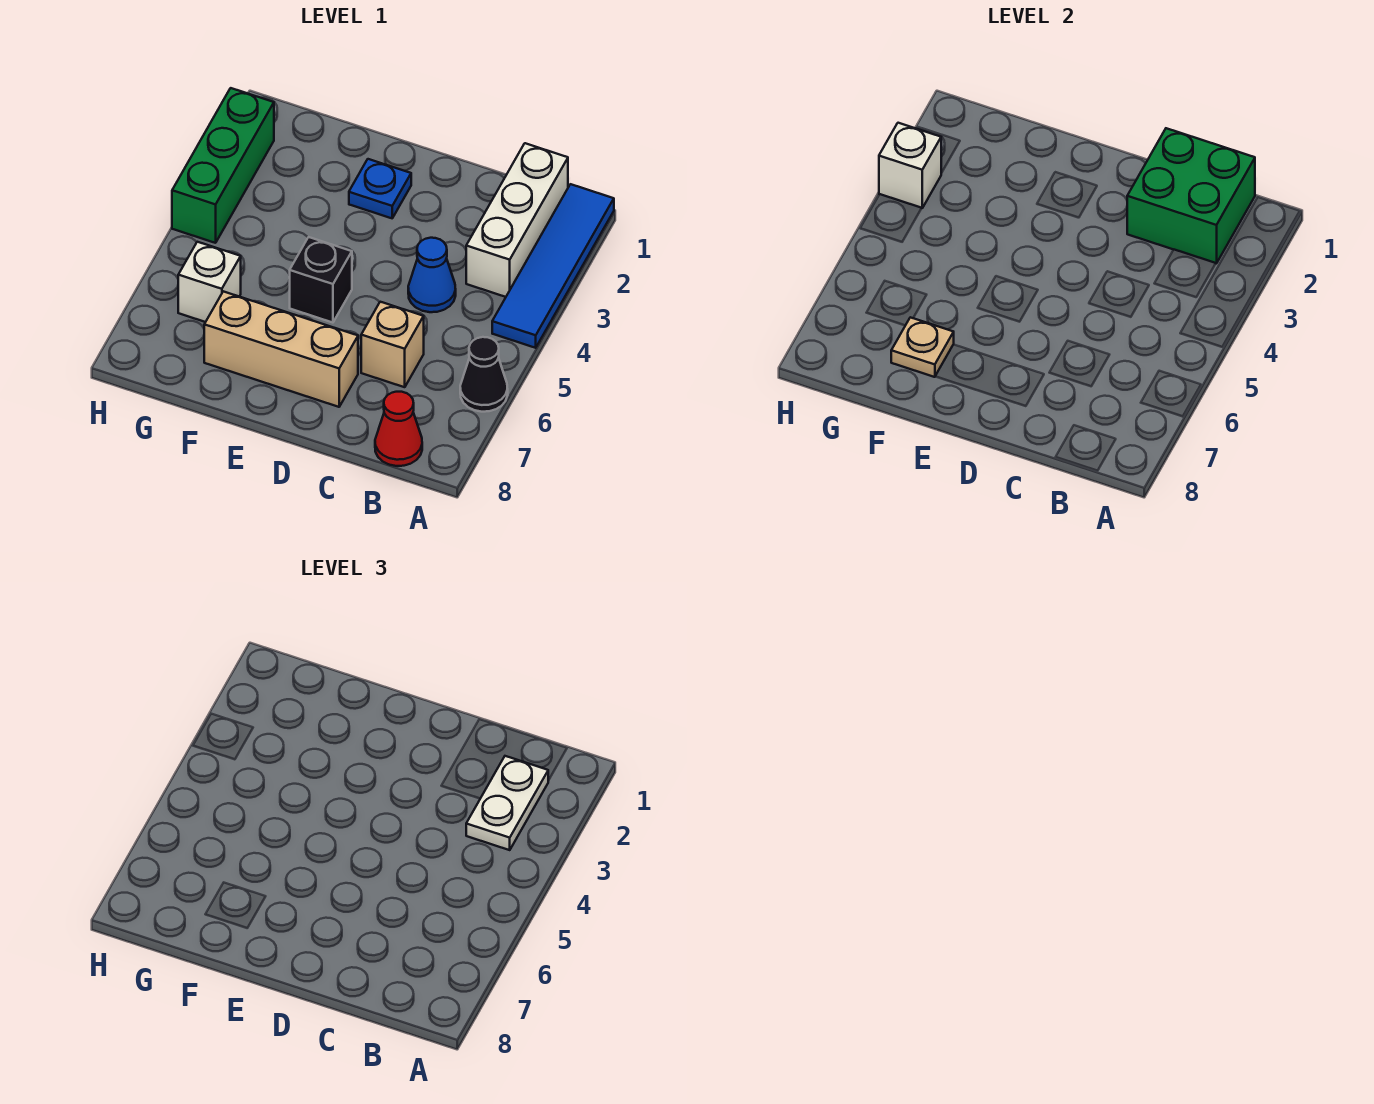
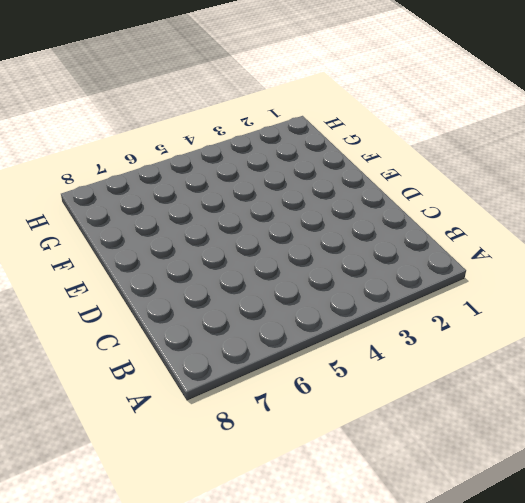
none -> blue tile A1:A4 level 1
none -> black cone A6 level 1
none -> white brick B1:B3 level 1

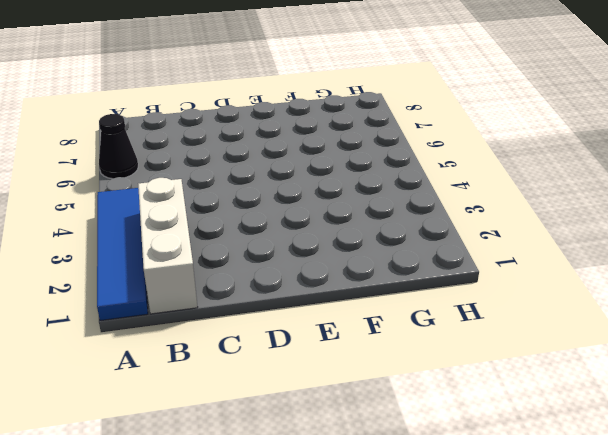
none -> red cone B8 level 1
none -> blue cone C4 level 1
none -> tan brick C6 level 1

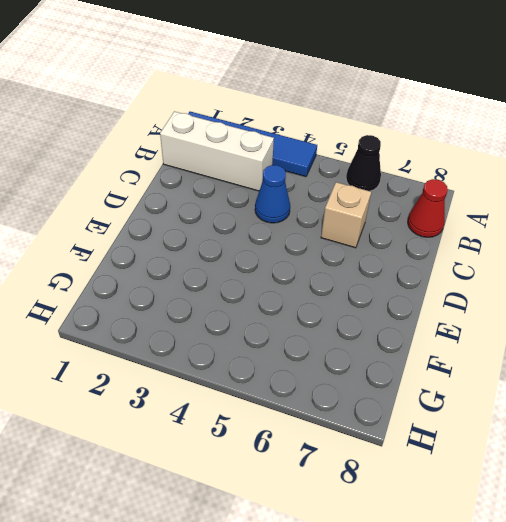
none -> tan brick D7:F7 level 1
none -> blue plate E2 level 1
none -> black brick E5 level 1

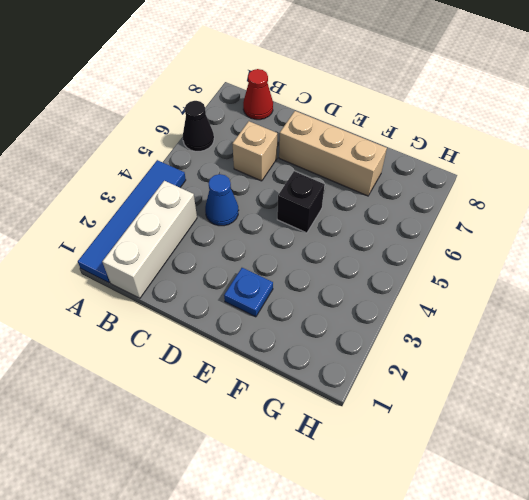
none -> white brick G6 level 1
none -> green brick H2:H4 level 1
none -> green brick B1:C2 level 2

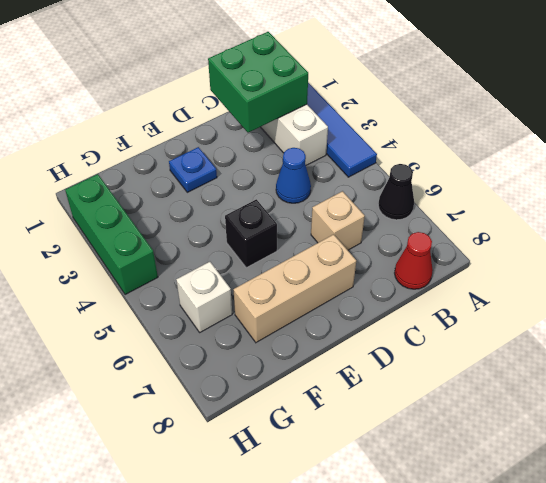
none -> tan plate F7 level 2
none -> white brick H3 level 2
none -> white plate B2:B3 level 3

